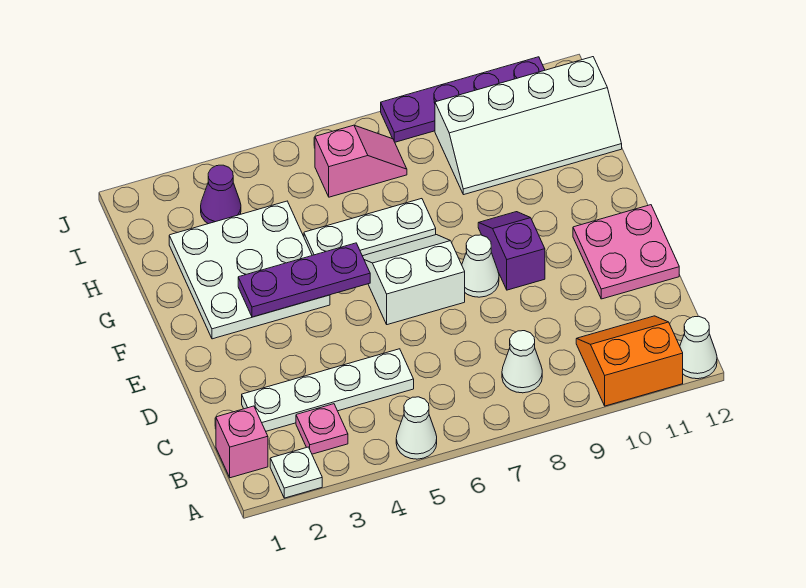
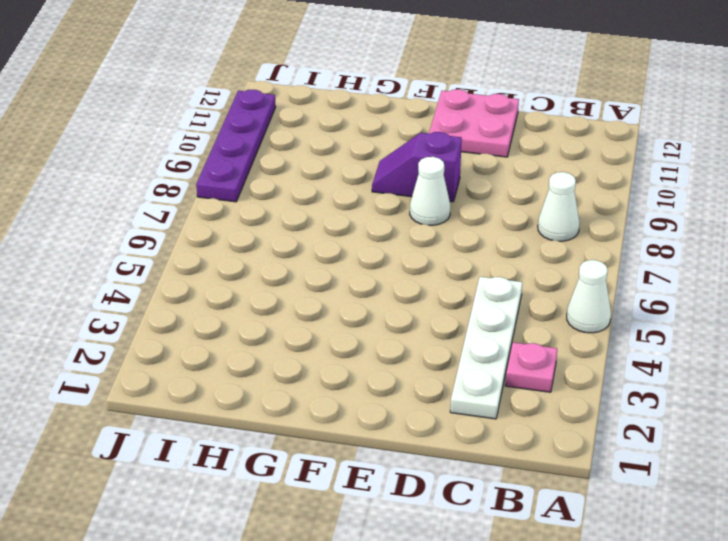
none -> white plate A2 level 1
none -> orange slope A10:B11 level 1 top A
none -> white cone A12 level 1

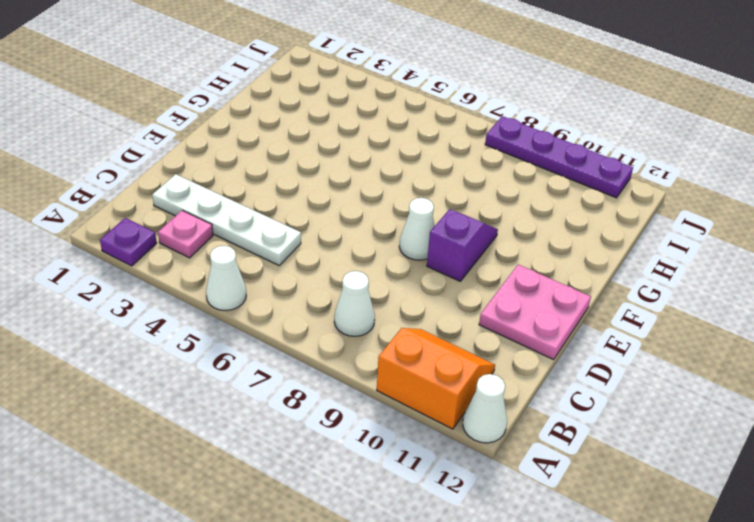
purple plate A2 level 1 -> white plate A2 level 1
none -> pink brick B1 level 1
none -> white slope E6:F7 level 1 top E
none -> white plate F2:H4 level 1

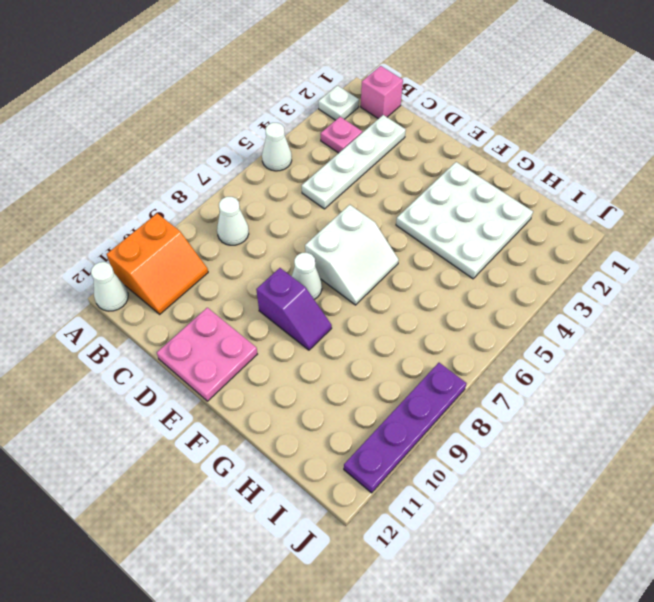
none -> white plate G5:G7 level 1
none -> white slope H9:I12 level 1 top I
none -> purple cone I3 level 1

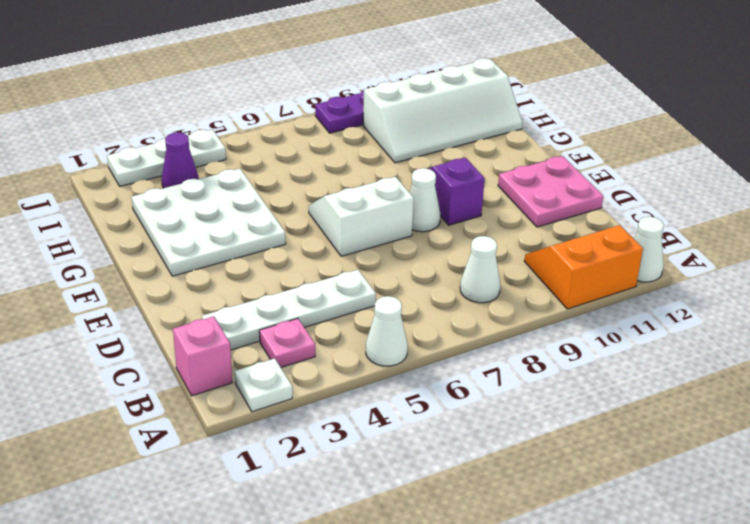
white plate J2:J4 level 1 -> white plate G5:G7 level 1
none -> pink slope I6:I7 level 1 top 6
none -> purple plate F3:F5 level 2

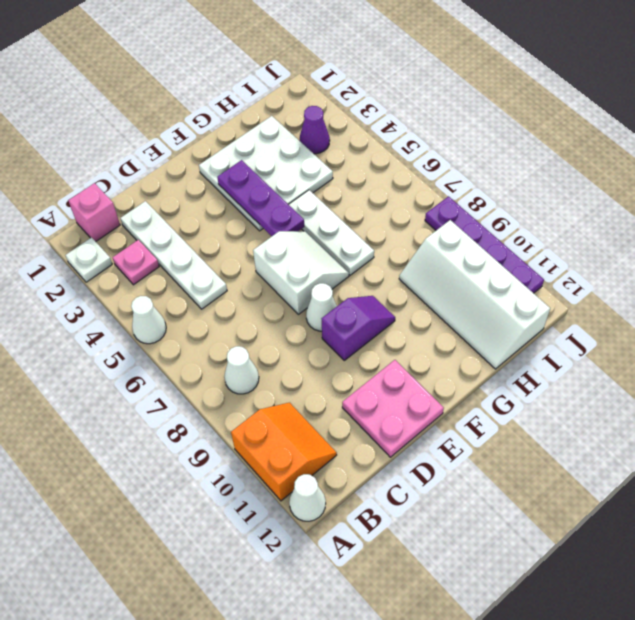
none -> pink slope I6:I7 level 1 top 6

